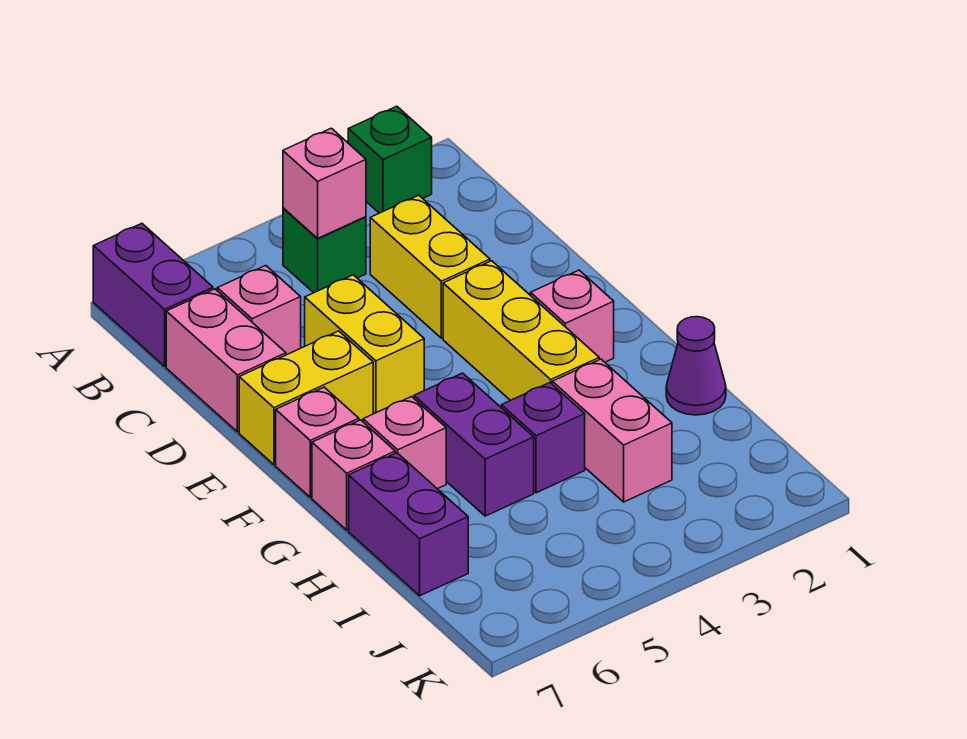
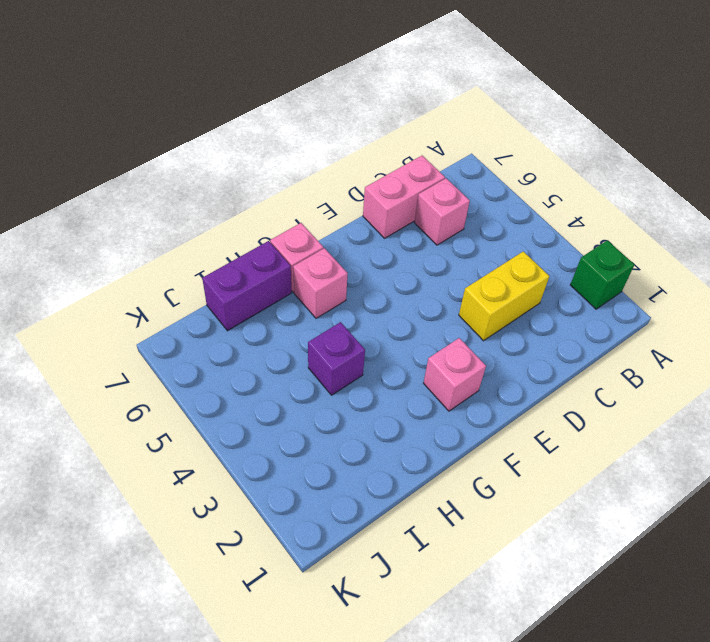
none -> purple brick A7:B7 level 1
none -> green brick B4 level 1
none -> yellow brick D5:E5 level 1

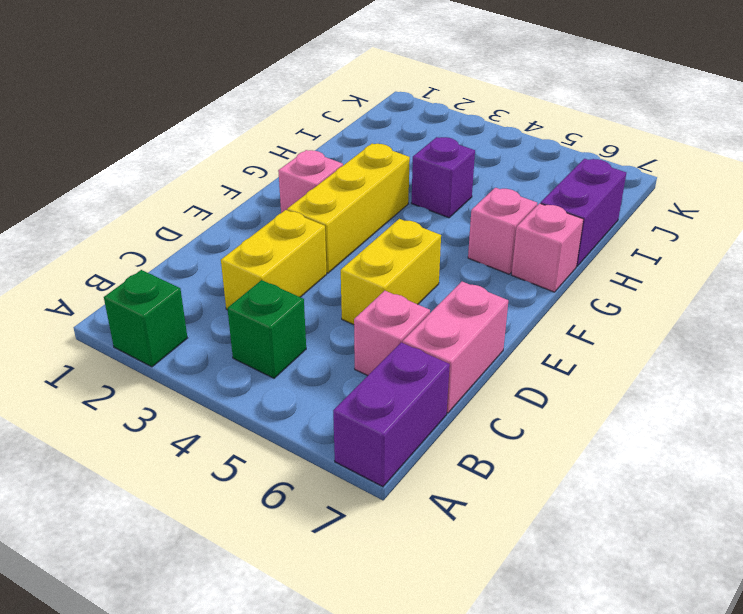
none -> yellow brick E6:E7 level 1
none -> pink brick F7 level 1
none -> purple brick G5:H5 level 1

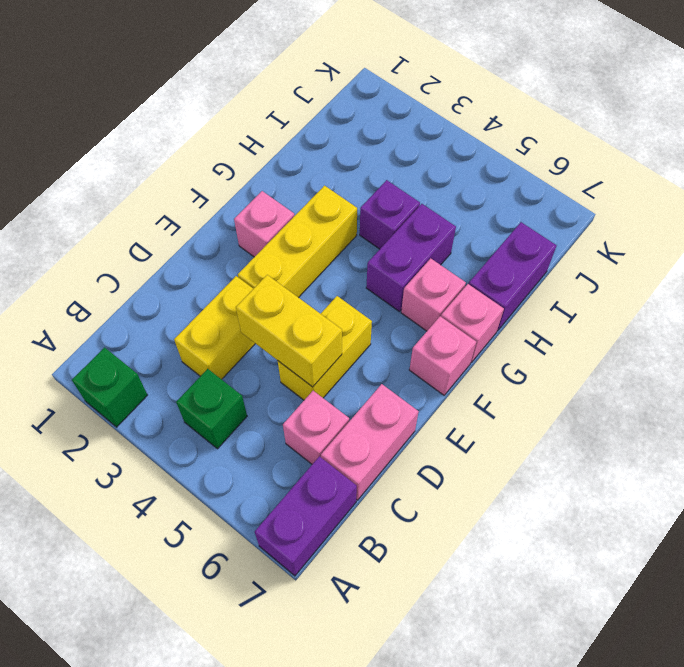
yellow brick D4:D5 level 2 -> yellow brick E6:E7 level 1
none -> purple cone H1 level 1
none -> pink brick H3:I3 level 1
none -> pink brick B4 level 2

